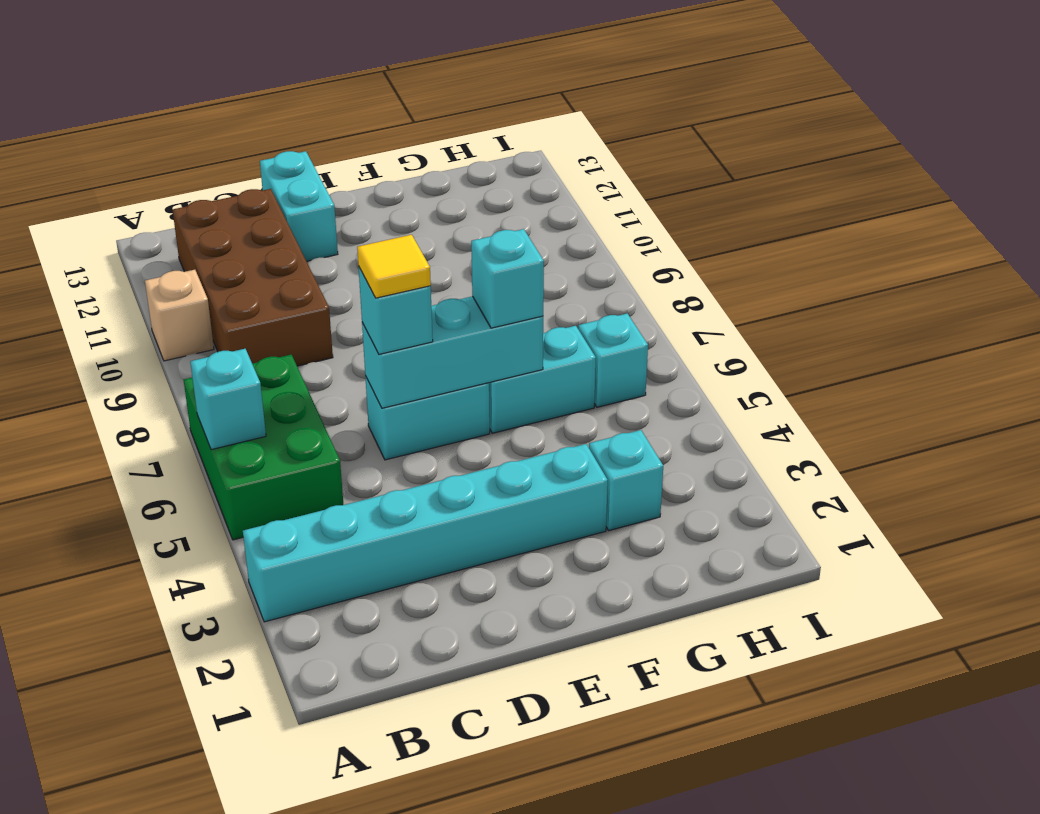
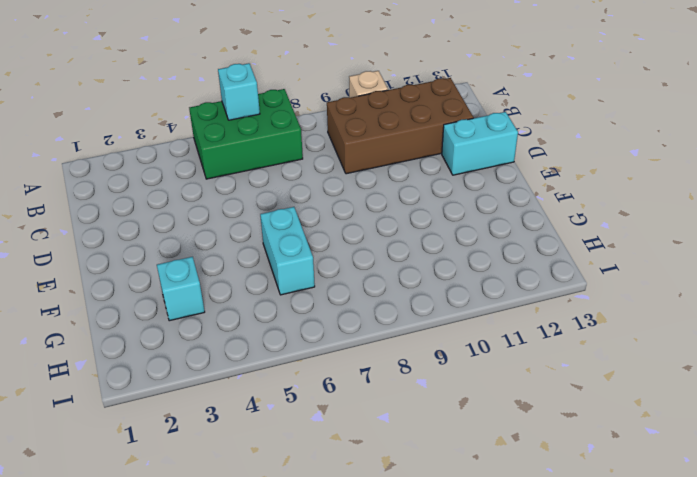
none -> cyan brick A3:F3 level 1
none -> cyan brick D6:E6 level 1
none -> cyan brick H6 level 1

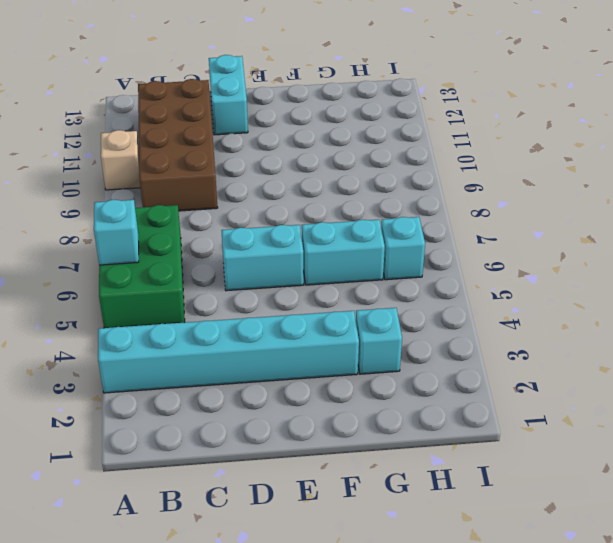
none -> cyan brick D6:F6 level 2
none -> cyan brick D6 level 3
none -> cyan brick F6 level 3

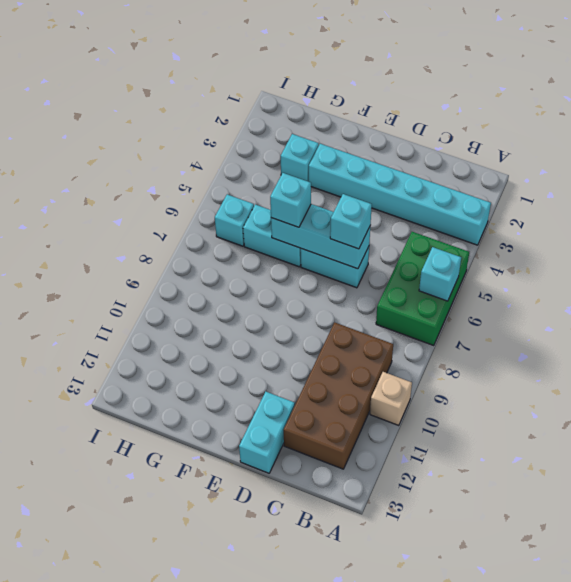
none -> yellow tile D6 level 4

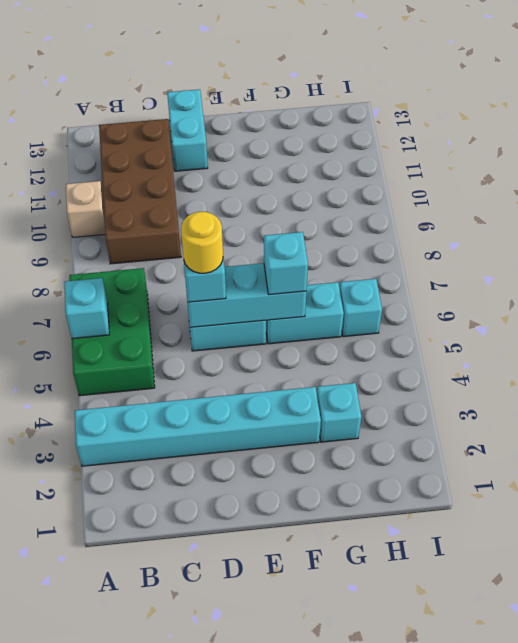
yellow round brick D6 level 4 -> yellow tile D6 level 4

